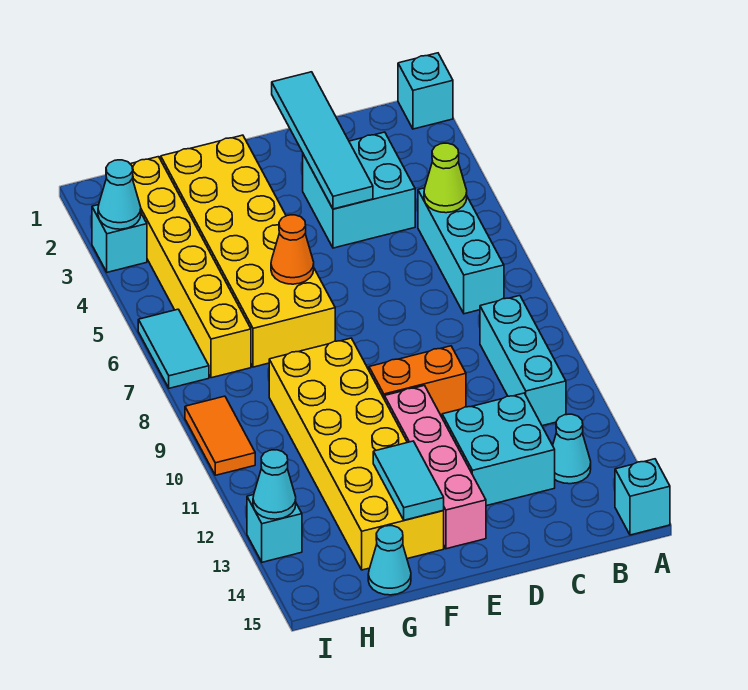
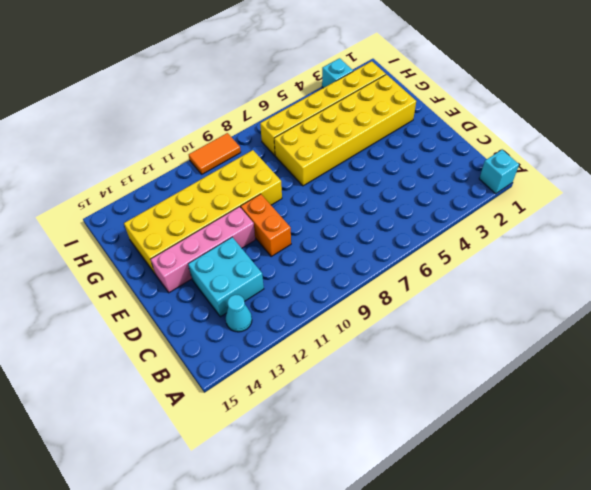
none -> cyan brick A15 level 1
none -> cyan brick B5:B7 level 1
none -> cyan brick B9:B11 level 1

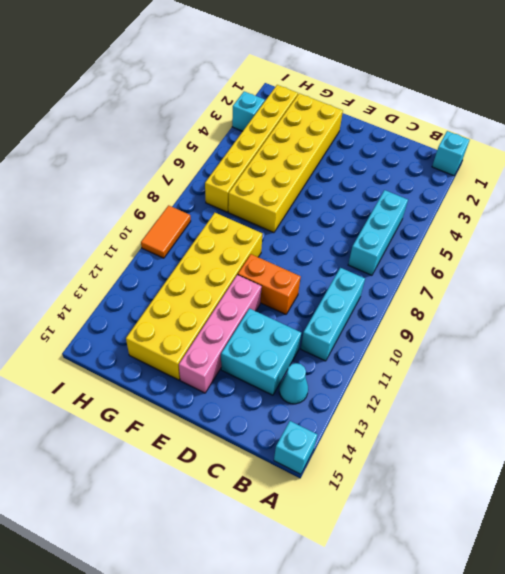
none -> cyan brick C3:D4 level 1
none -> cyan cone G15 level 1
none -> cyan tile I6:I7 level 1

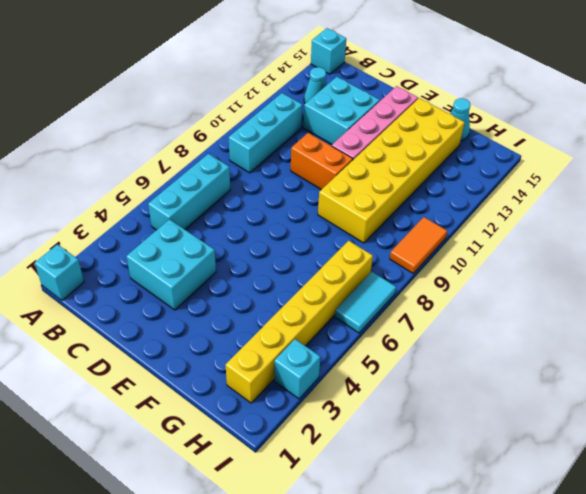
none -> yellow brick F2:G7 level 1
none -> cyan brick I13 level 1
none -> lime cone B5 level 2

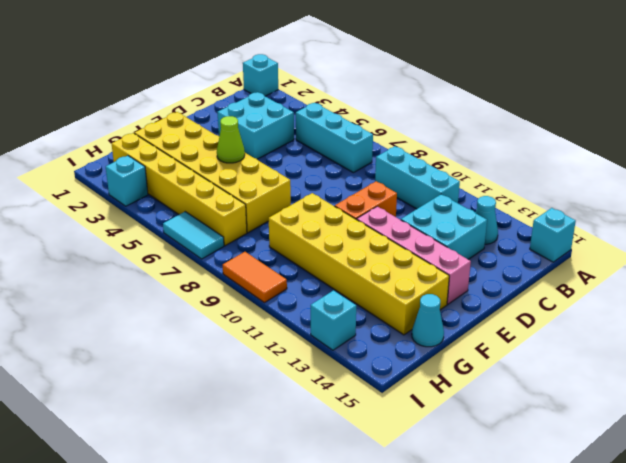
lime cone F5 level 2 -> lime cone B5 level 2
none -> cyan tile D1:D4 level 2
none -> orange cone F6 level 2
none -> cyan tile F13:F14 level 2

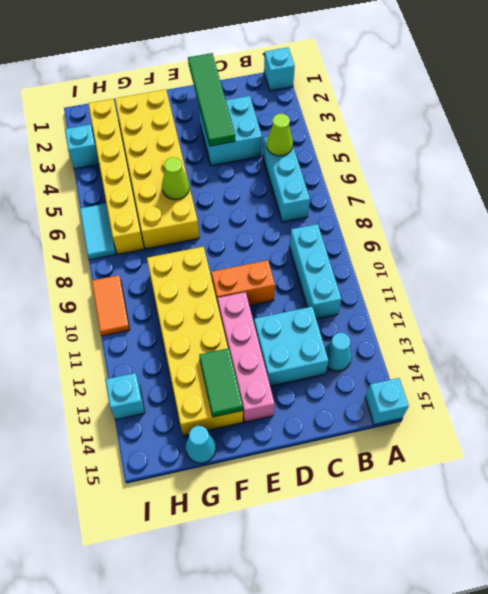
green tile D1:D4 level 2 -> cyan tile D1:D4 level 2
lime cone F6 level 2 -> orange cone F6 level 2
green tile F13:F14 level 2 -> cyan tile F13:F14 level 2
none -> cyan cone I3 level 2
none -> cyan cone I13 level 2

